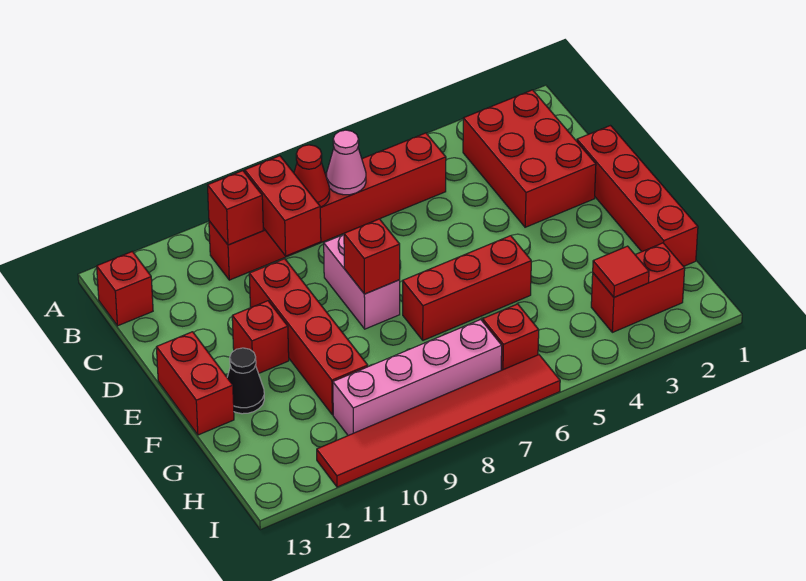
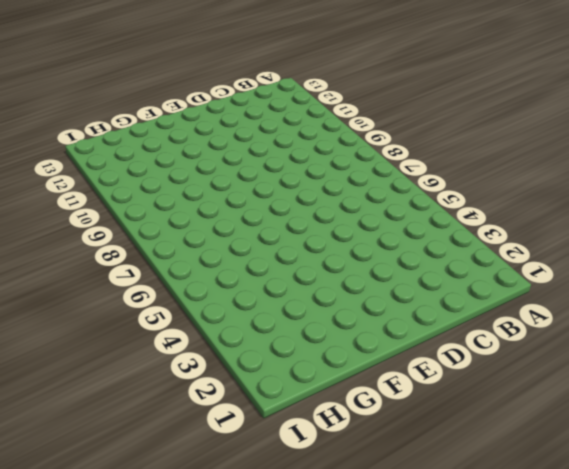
none -> red brick B2:D3 level 1
none -> red brick B5:B10 level 1
none -> red brick B13 level 1

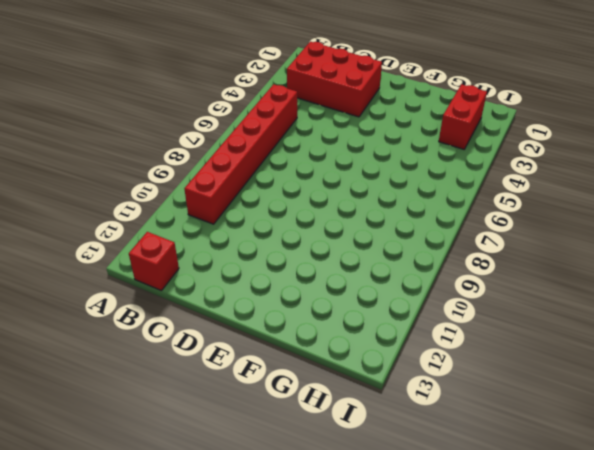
none -> red brick D1:G1 level 1
none -> pink brick D8:E8 level 1
none -> red brick D10:G10 level 1

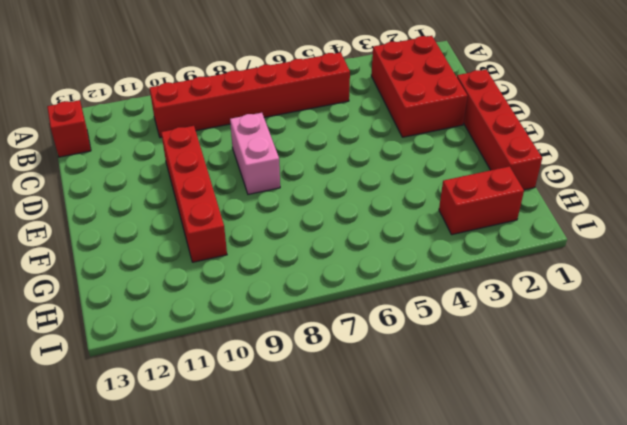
none -> red brick E11 level 1
none -> red brick E13:F13 level 1
none -> red brick F5:F7 level 1

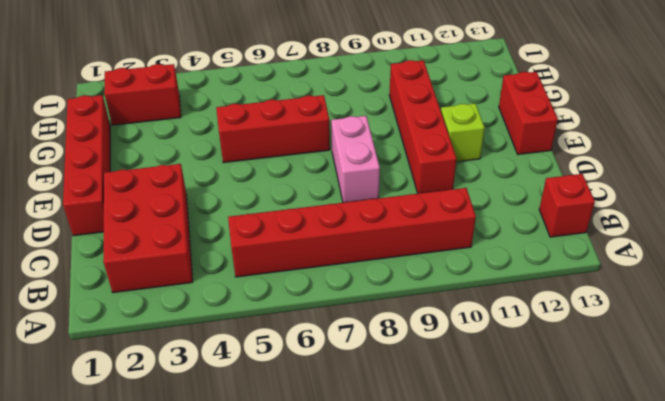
lime brick E11 level 1 -> red brick E11 level 1
none -> black cone F12 level 1
none -> red brick H6 level 1
none -> pink brick H7:H10 level 1

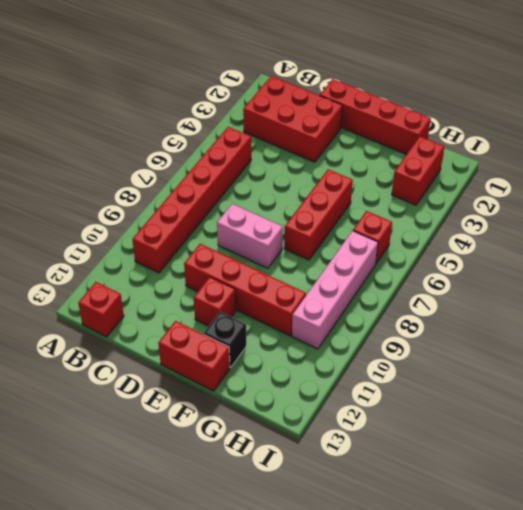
black brick F12 level 1 -> black cone F12 level 1
none -> red tile I6:I11 level 1
none -> pink cone B7 level 2
none -> red cone B8 level 2

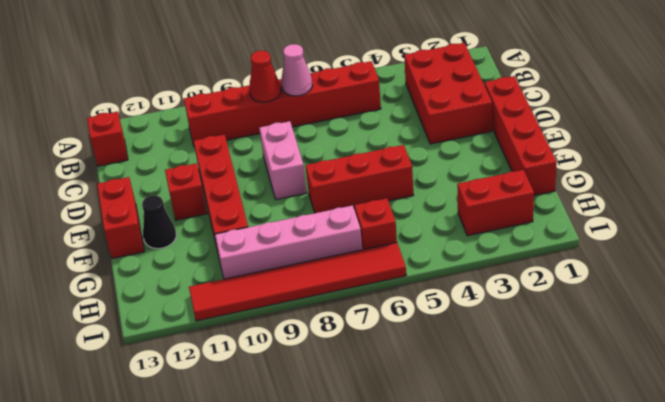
none -> red brick B9:C9 level 2
none -> red brick B10 level 2
none -> red brick E8 level 2

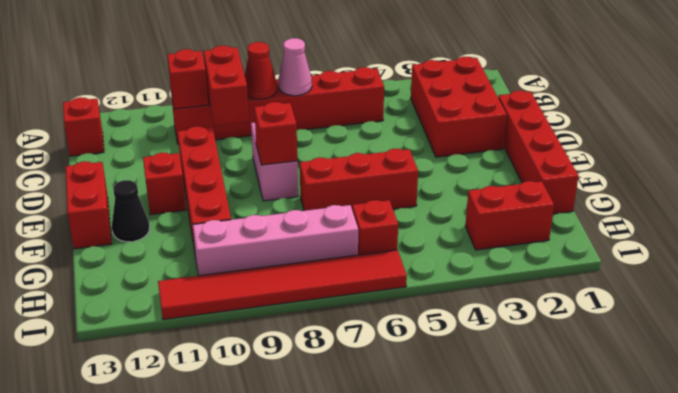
none -> red tile H3 level 2

